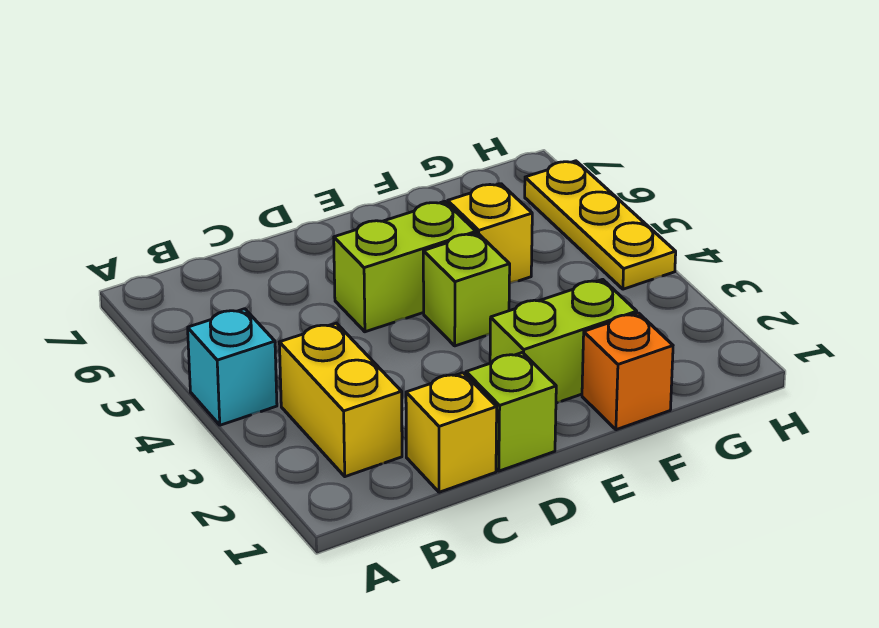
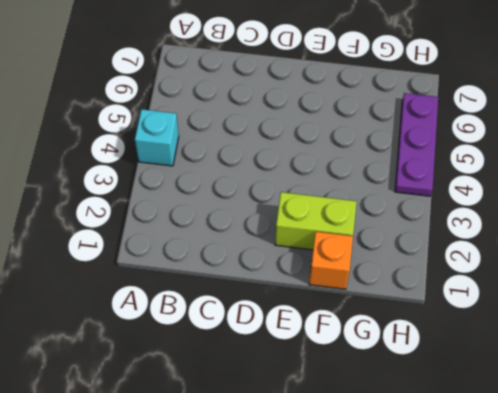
purple plate H4:H6 level 1 -> yellow plate H4:H6 level 1
none -> yellow brick B2:B3 level 1
none -> yellow brick C1 level 1

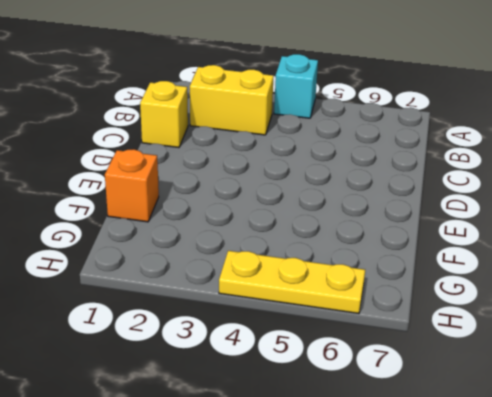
none -> lime brick D1 level 1
none -> lime brick D5:E5 level 1

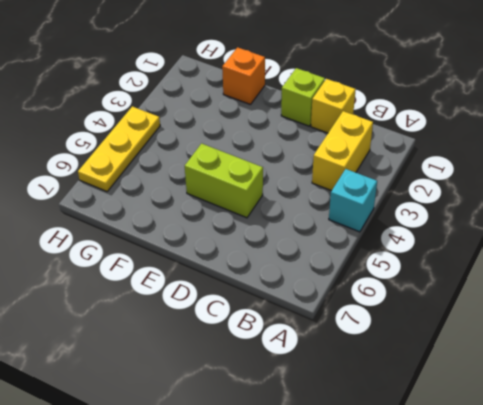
none -> lime brick E2:F2 level 1
none -> lime brick E4 level 1

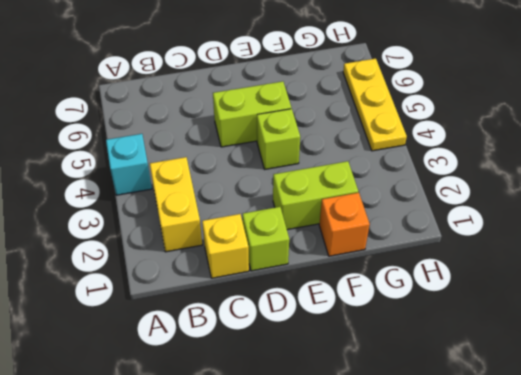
none -> yellow brick F5 level 1

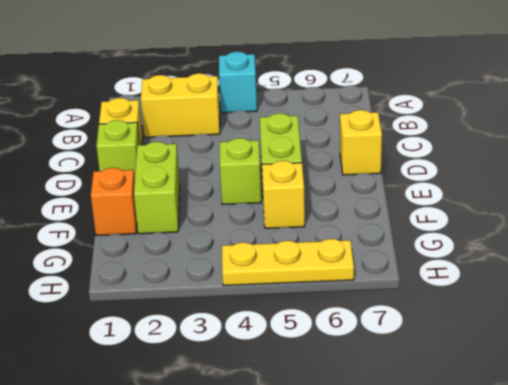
yellow brick D7 level 1 -> none

